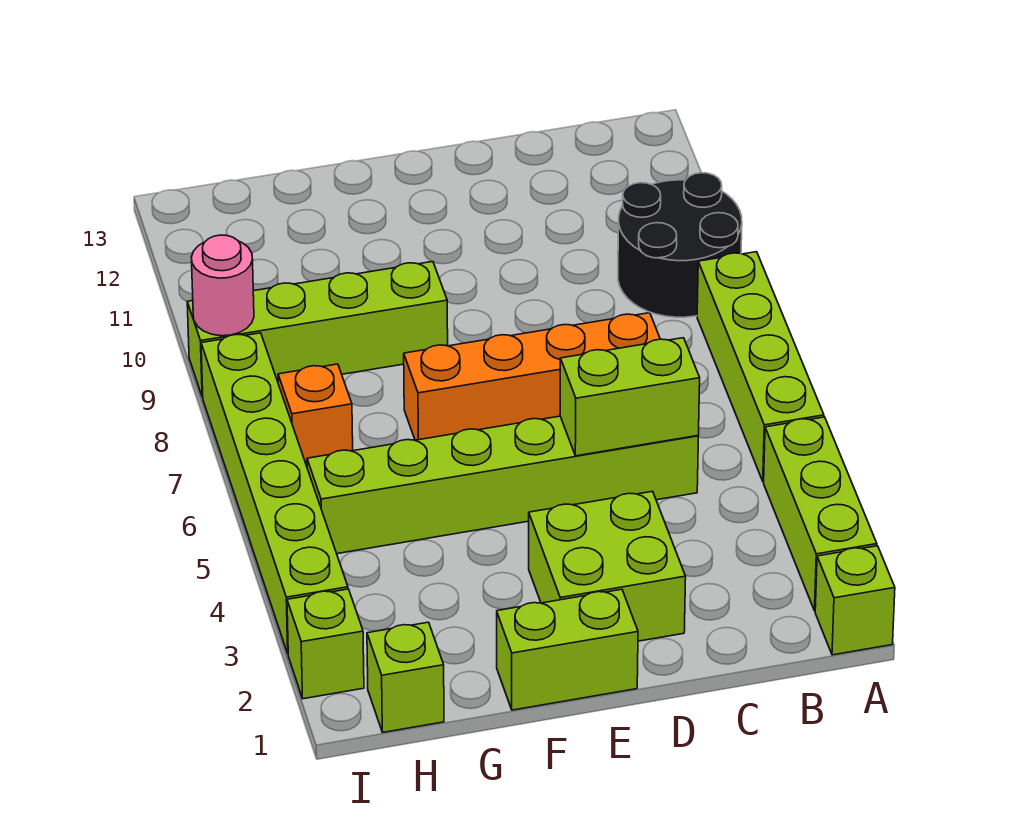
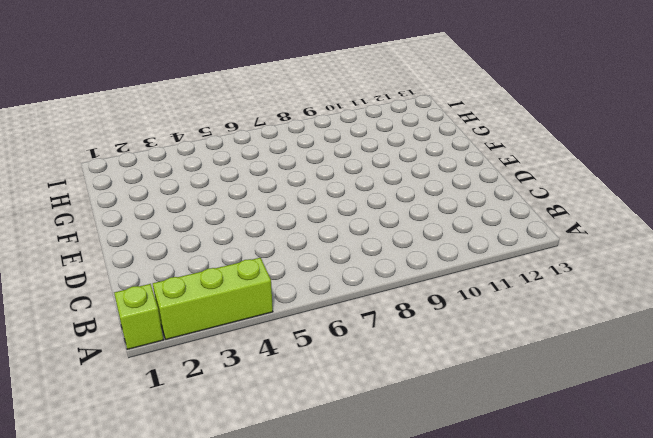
none -> lime brick A5:A8 level 1
none -> black round brick A9:B10 level 1
none -> lime brick C5:H5 level 1

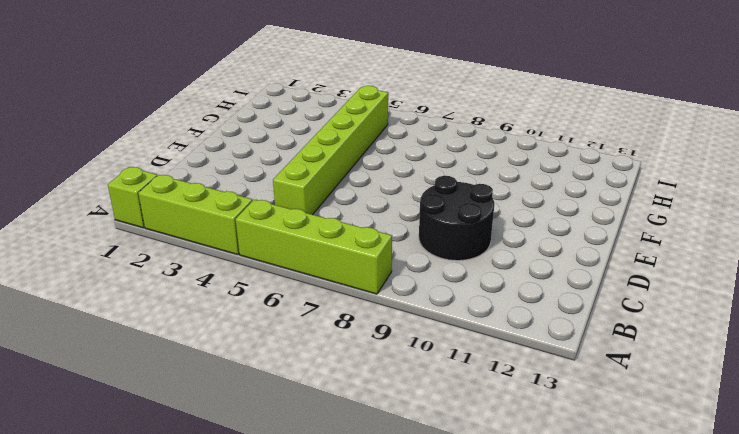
black round brick C9:D10 level 1 -> black round brick A9:B10 level 1
none -> orange brick C7:F7 level 1
none -> lime brick D2:E3 level 1
none -> lime brick E1:F1 level 1

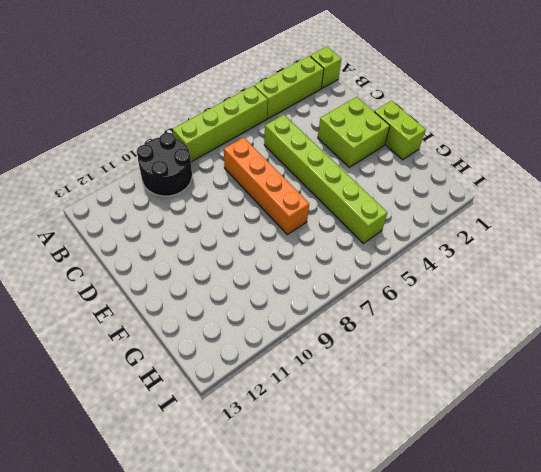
none -> lime brick F9:I9 level 1
none -> lime brick H1 level 1
none -> orange brick H7 level 1

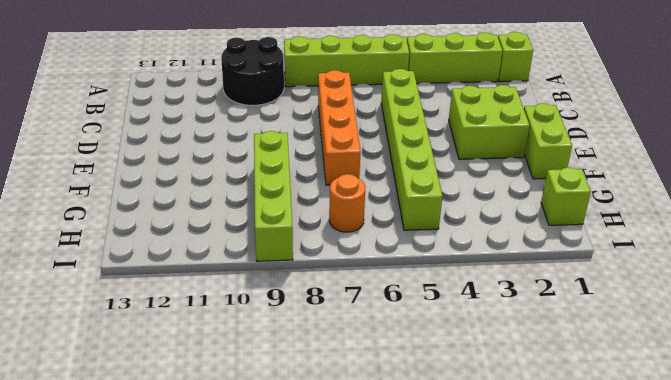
orange round brick H7 level 1 -> orange brick H7 level 1
none -> lime brick I2 level 1
none -> lime brick I3:I8 level 1
none -> lime brick C5:D5 level 2

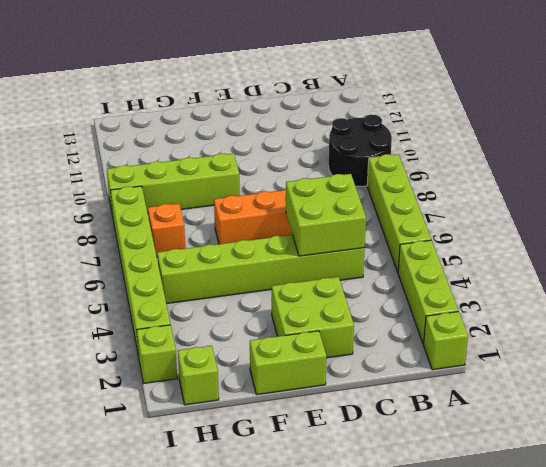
lime brick C5:D6 level 2 -> lime brick C5:D5 level 2
none -> pink round brick I9 level 2

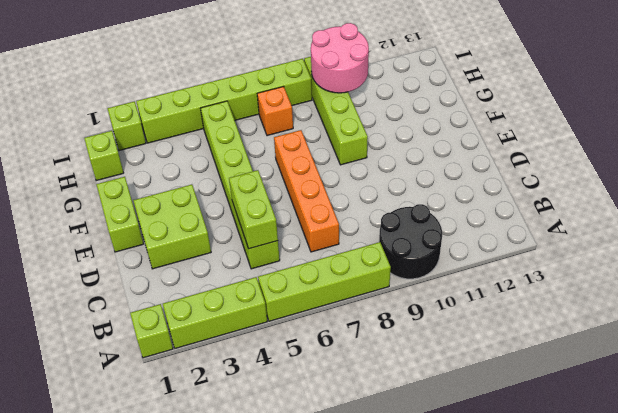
pink round brick H9:I10 level 2 -> pink round brick I9 level 2

